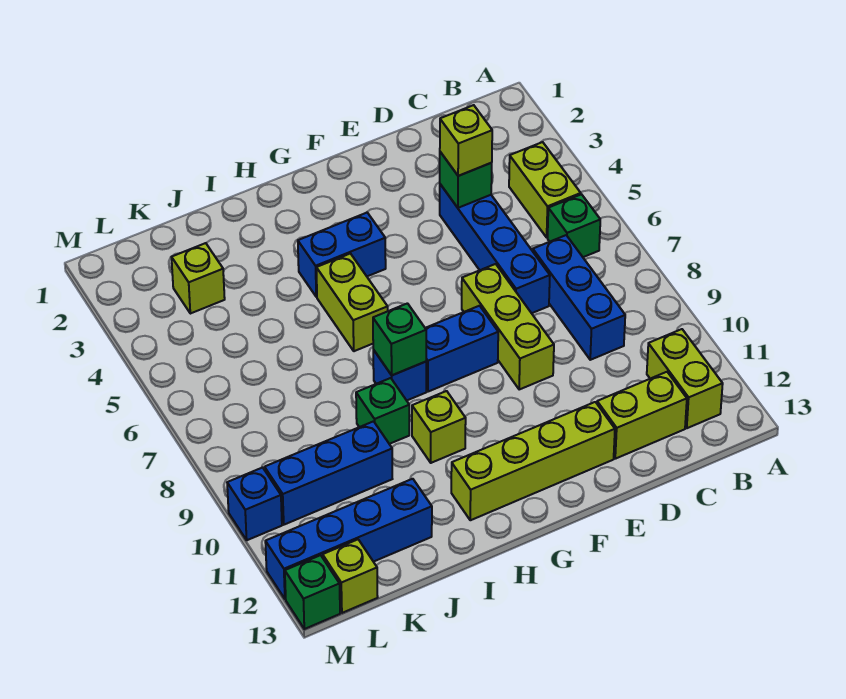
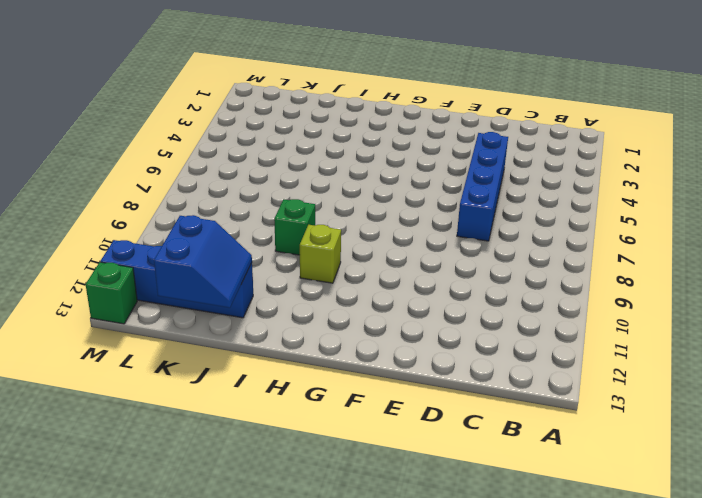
blue slope J12:K13 level 2 top K -> none
none -> lime brick B4:B5 level 1
none -> green brick B6 level 1
none -> lime brick B11:B12 level 1

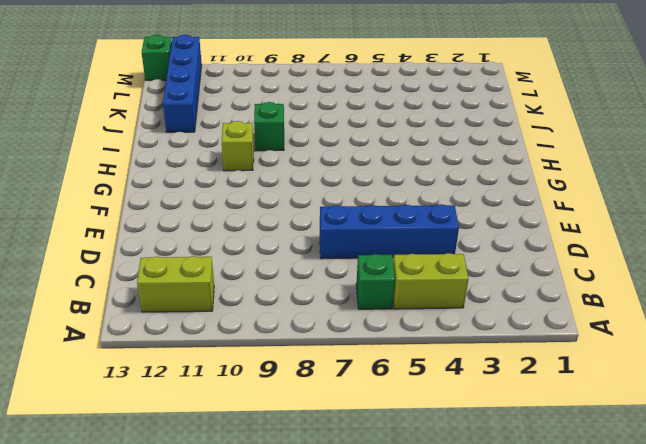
none -> blue brick C7:C9 level 1
none -> lime brick C12:D12 level 1
none -> lime brick E7:E9 level 1

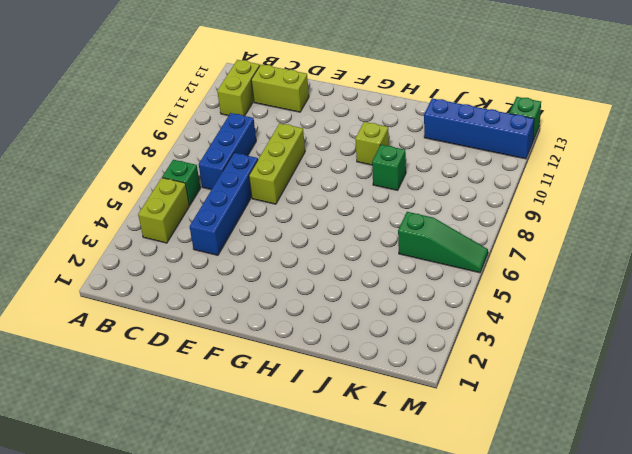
green slope K6:M6 level 1 top K -> none
none -> lime brick E12:H12 level 1
none -> blue brick F8:G8 level 1
none -> blue brick G4:H4 level 1

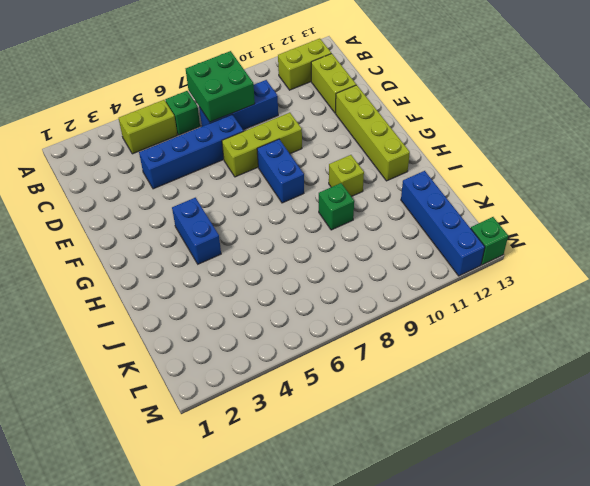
green brick B7:C8 level 2 -> none
none -> lime brick H5:H6 level 1
none -> blue brick H8 level 1
none -> blue brick J10:L10 level 1

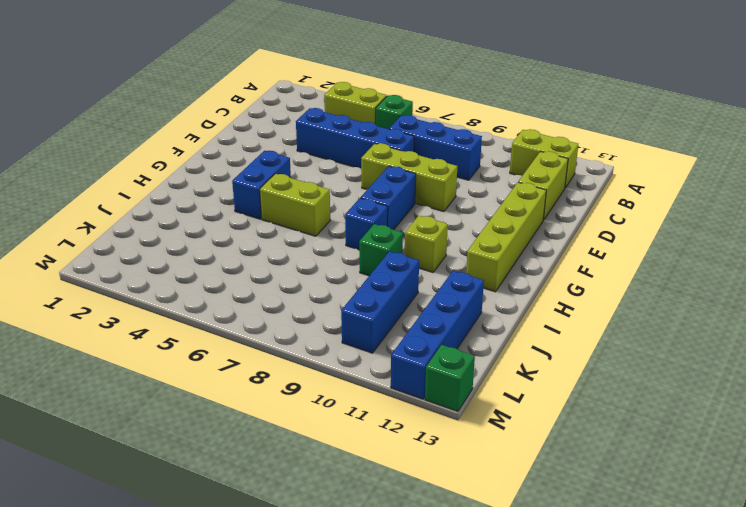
none -> lime brick K3 level 1
none -> lime brick L13 level 1
none -> blue brick M10 level 1

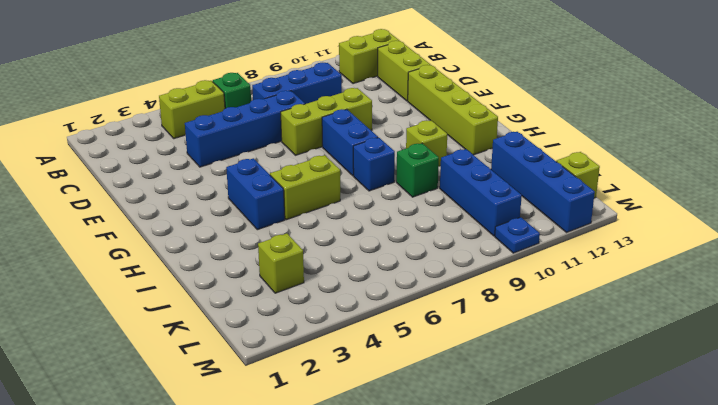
blue plate M10 level 1 -> blue brick M10 level 1
none -> green brick M13 level 1
none -> green brick D4 level 2
none -> green brick H8 level 2

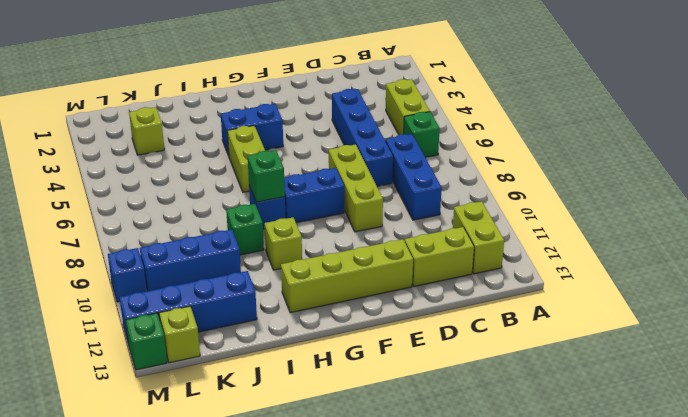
none -> green brick D4 level 2
none -> lime brick D4 level 3

